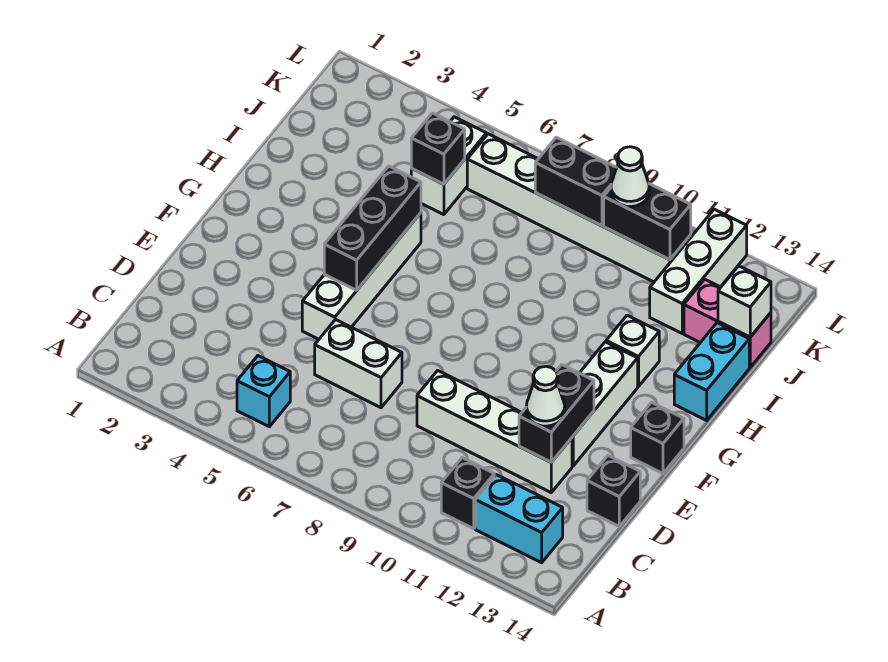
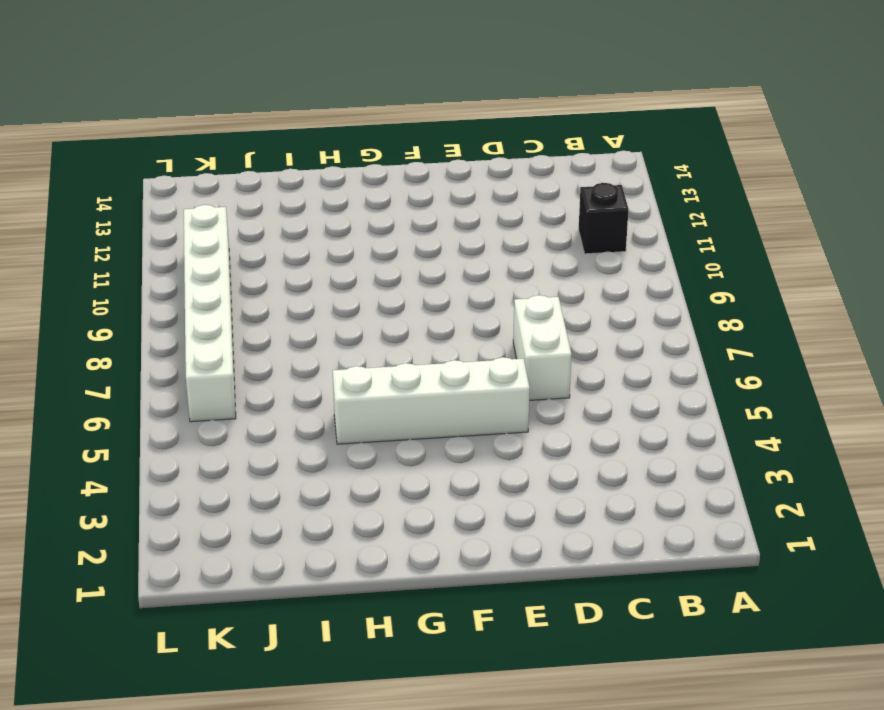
none -> cyan brick B5 level 1
none -> cyan brick B12:B13 level 1
none -> white brick D9:D12 level 1

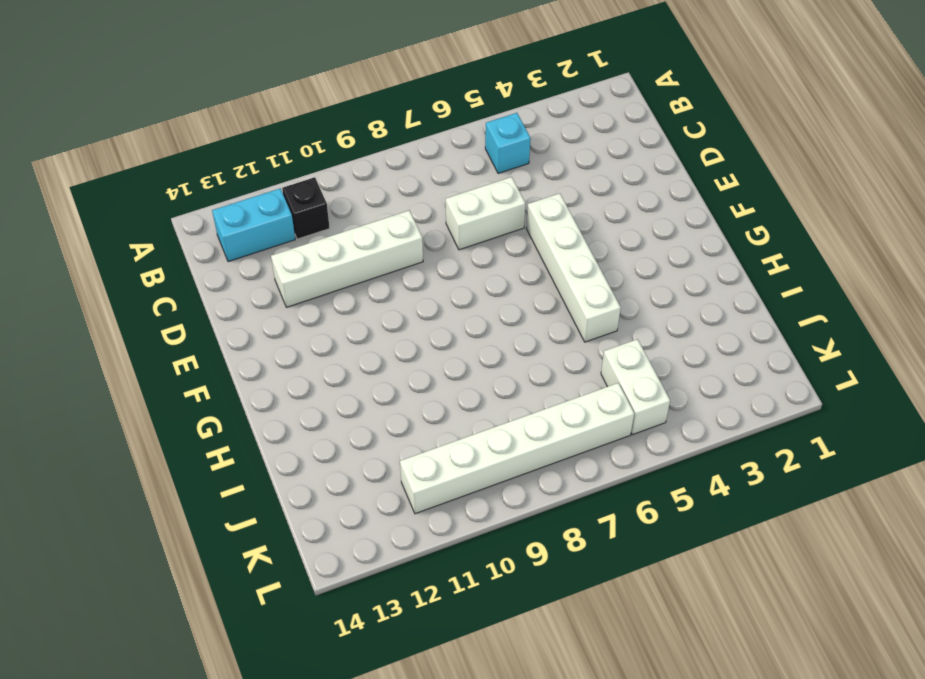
none -> black brick D14 level 1
none -> white brick E12:G12 level 1
none -> black brick F14 level 1

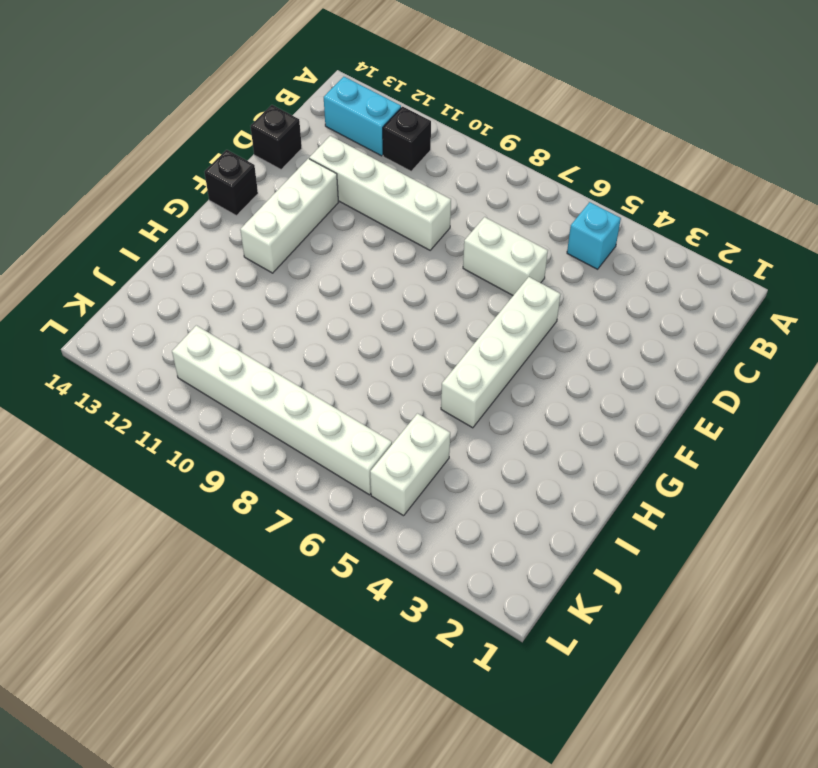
none -> white brick H12 level 1
none -> cyan brick H14:I14 level 1
none -> white brick J12:L12 level 1

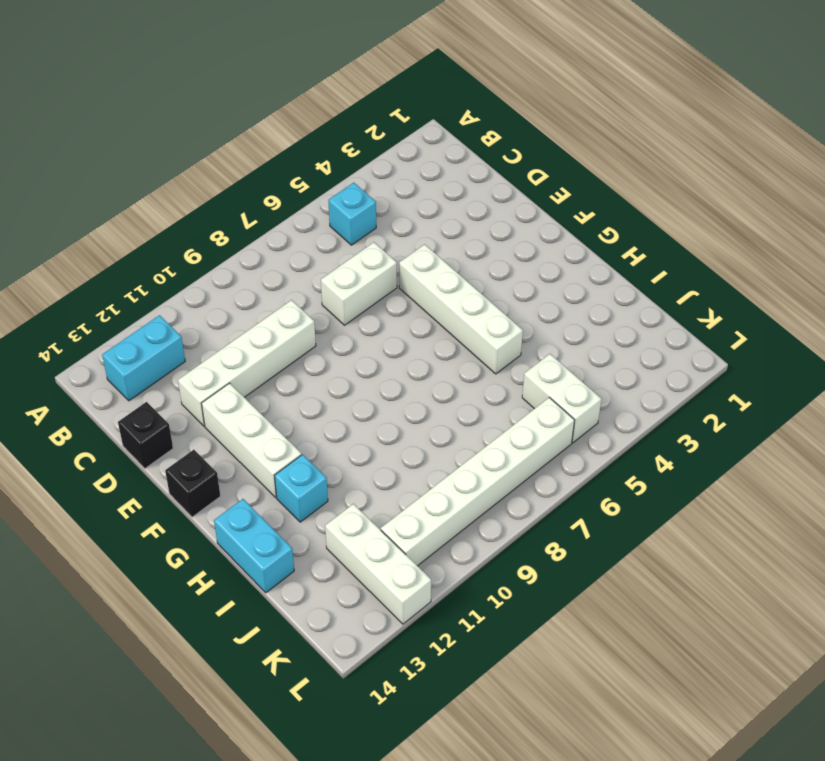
cyan brick H12 level 1 -> white brick H12 level 1
none -> black brick B11 level 1
none -> pink brick J13:J14 level 1
none -> black brick D12:E12 level 2

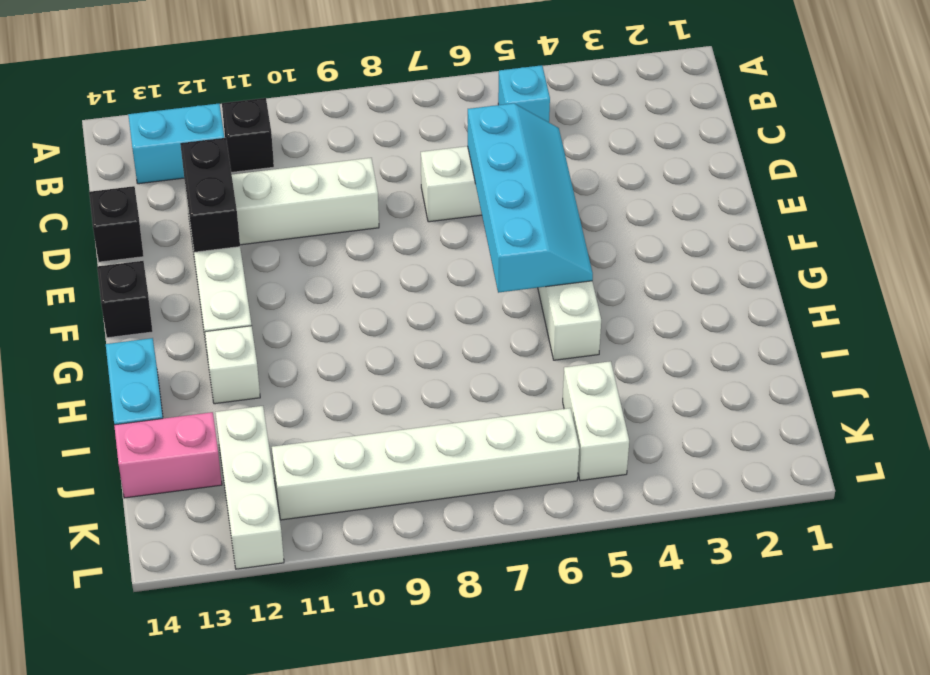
cyan slope D5:G6 level 2 top 6 -> black brick F5:H5 level 2
none -> black brick J5 level 2
none -> white brick J14 level 2
none -> black brick K8:K9 level 2

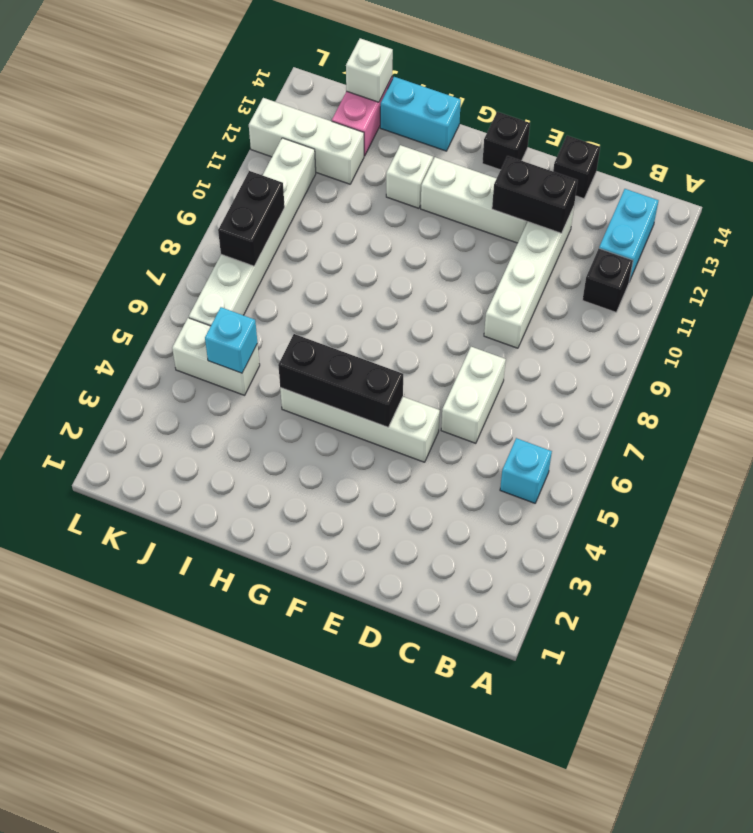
cyan brick J5 level 2 -> black brick J5 level 2
none -> black brick K10:K11 level 2
none -> white cone D12 level 3
none -> white cone K10 level 3

